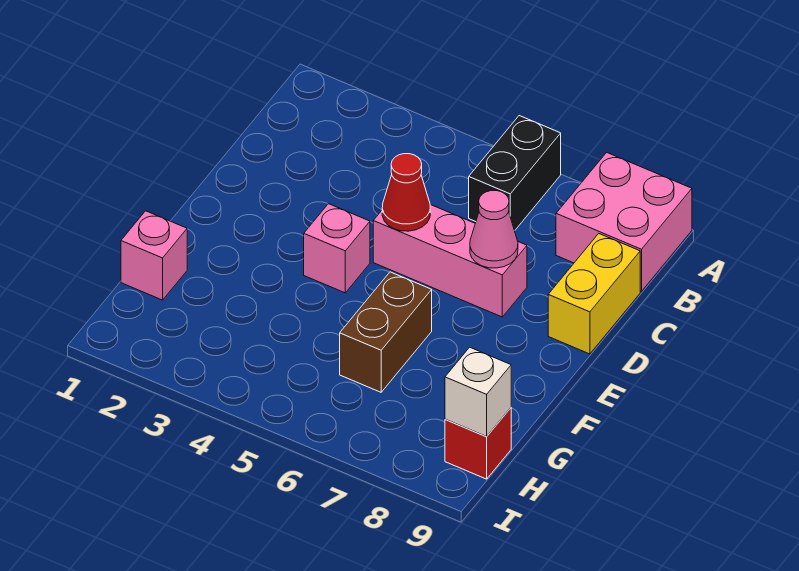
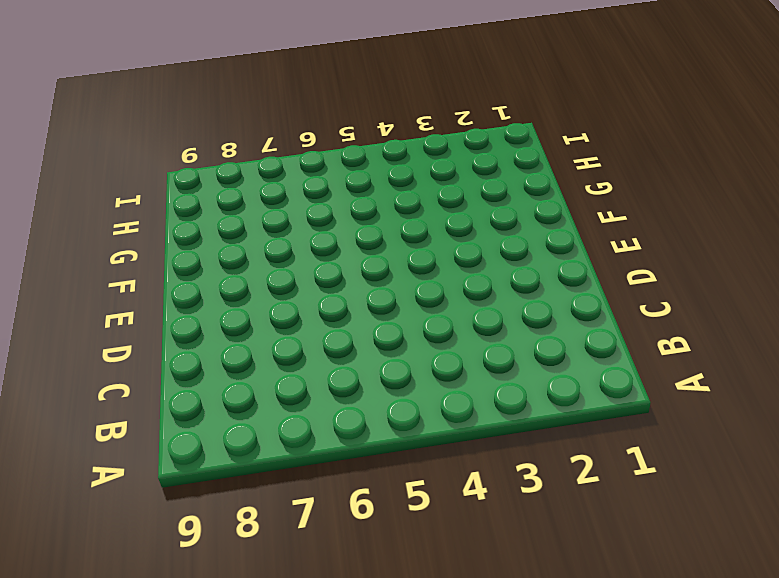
none -> black brick A6:B6 level 1
none -> pink brick A8:B9 level 1

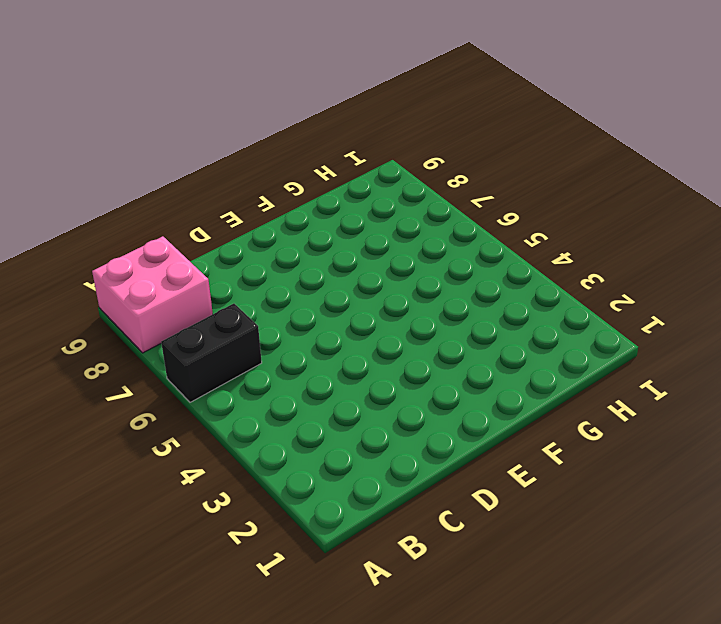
none -> yellow brick C9:D9 level 1
none -> pink brick D5:D7 level 1

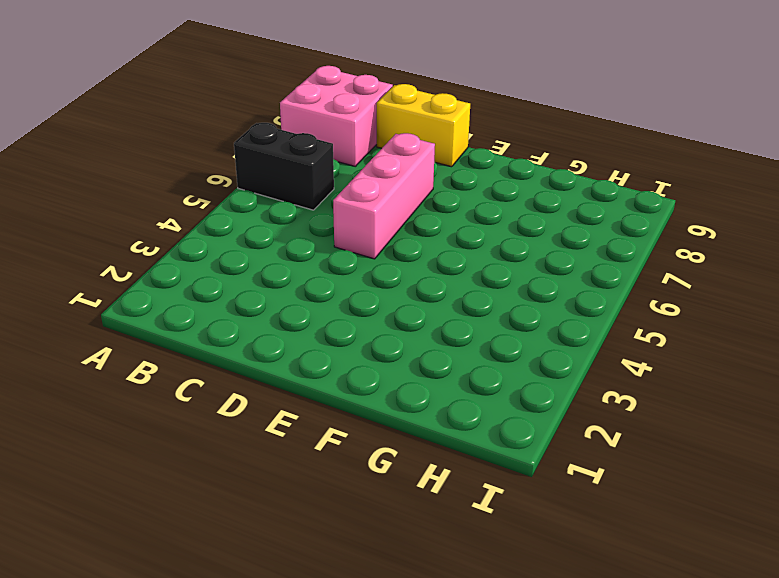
none -> pink brick E4 level 1
none -> brown brick F6:G6 level 1

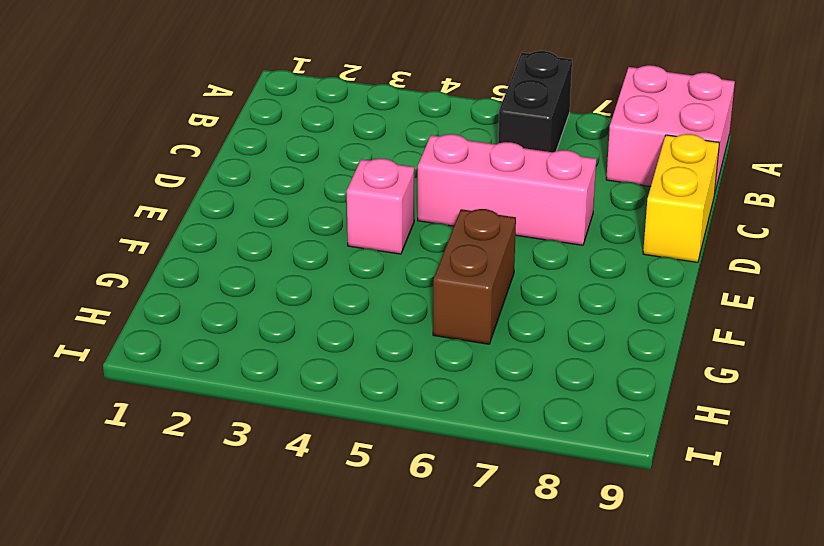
none -> pink brick G1 level 1
none -> red brick H9 level 1

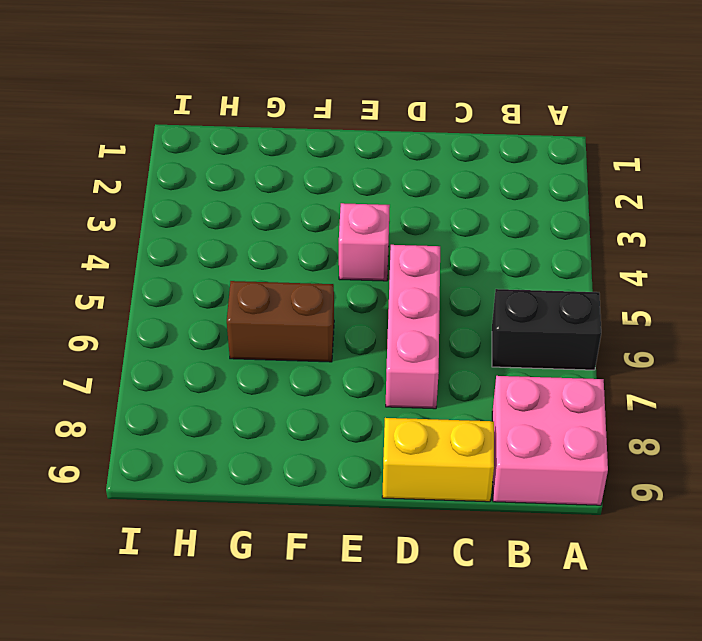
none -> pink brick G1 level 1
none -> red brick H9 level 1

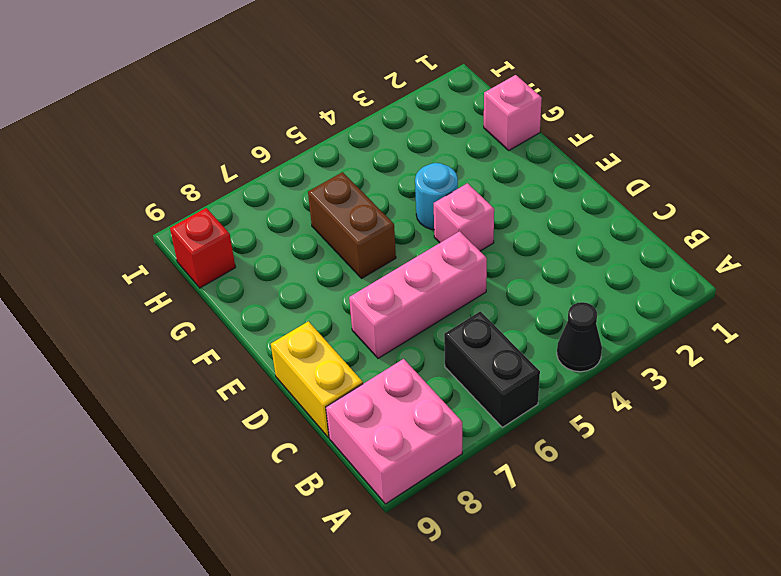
black cone A4 level 1 -> none
cyan round brick F4 level 1 -> none
none -> red cone D5 level 2
none -> pink cone D7 level 2

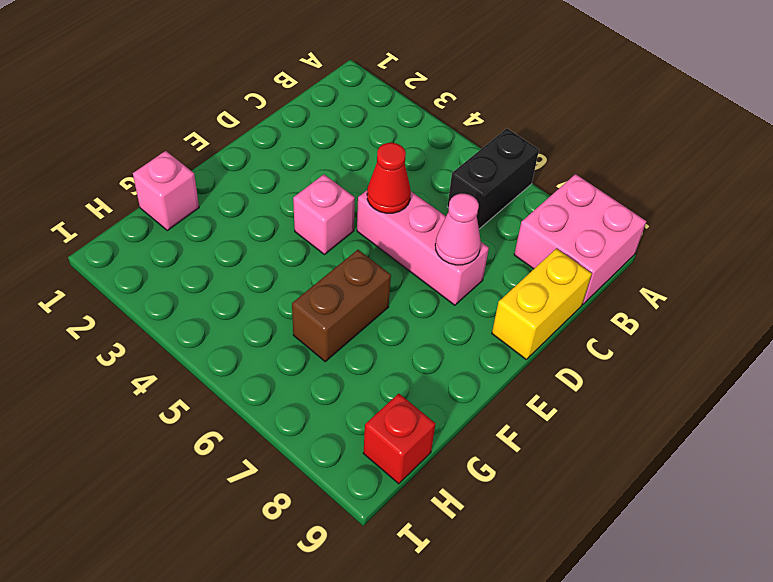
none -> white brick H9 level 2

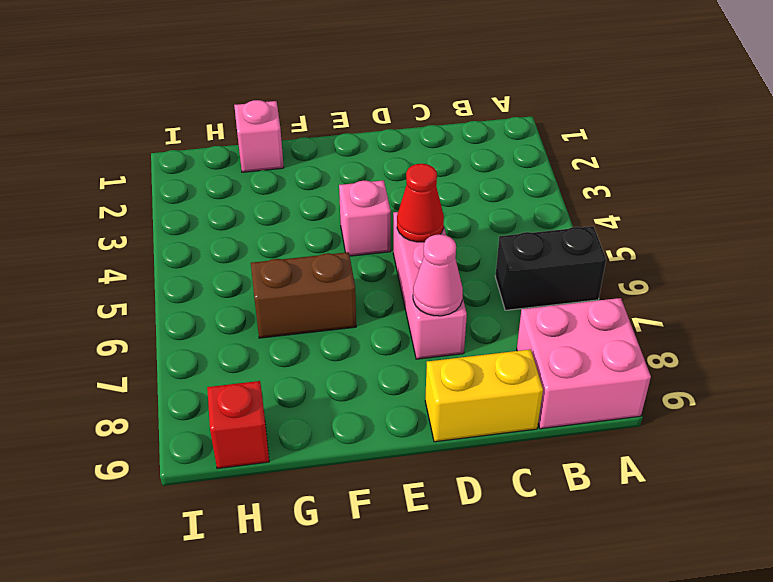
none -> white brick H9 level 2

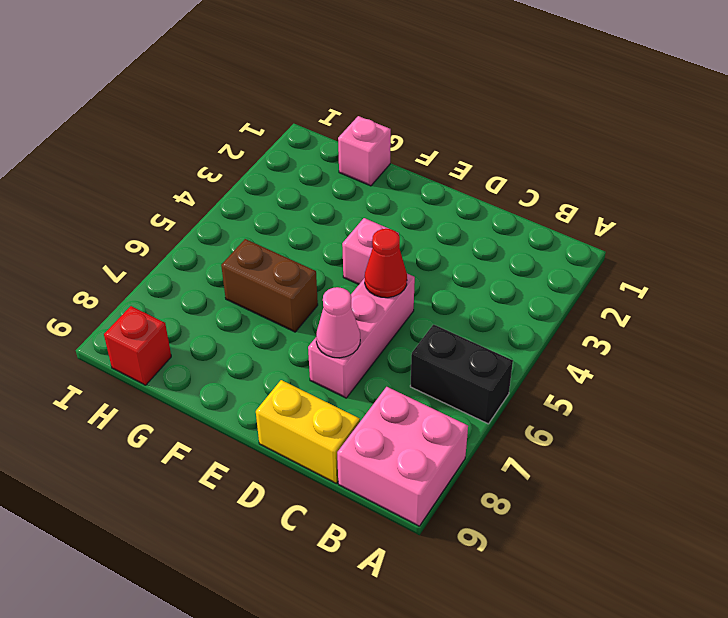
none -> white brick H9 level 2

